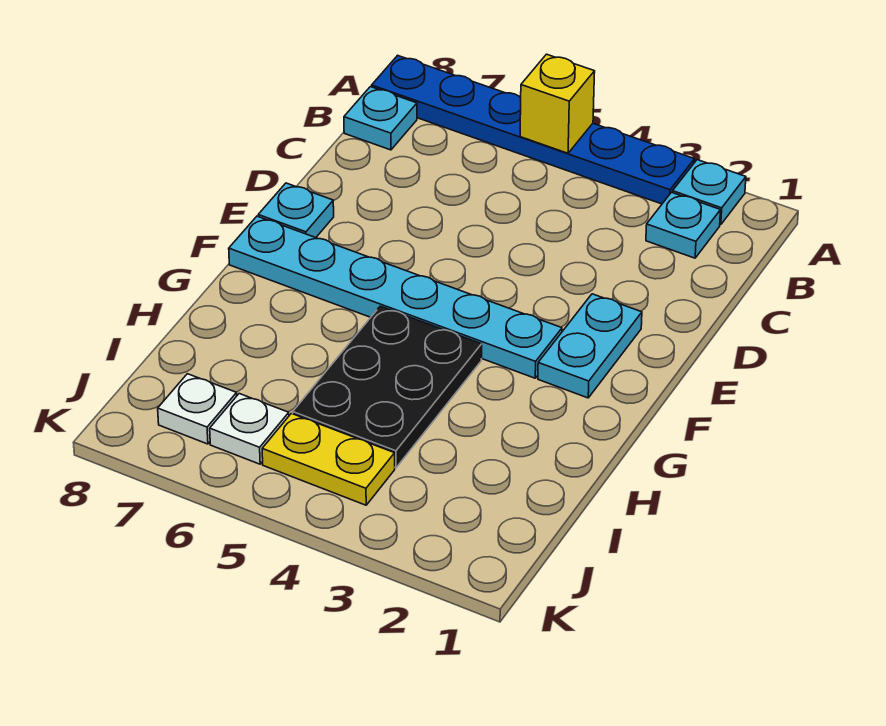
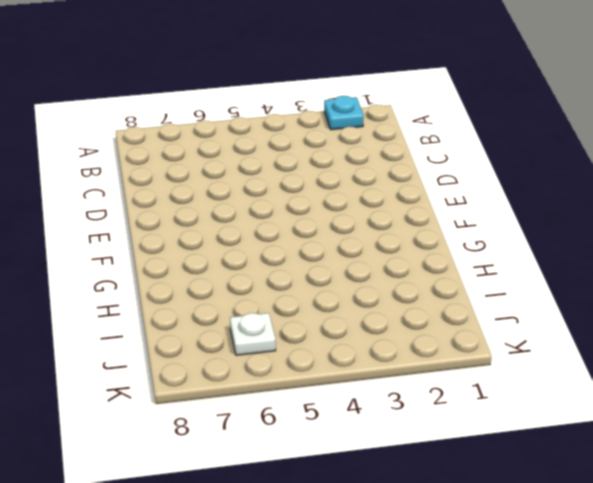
none -> blue plate A3:A8 level 1
none -> cyan plate B2 level 1
none -> cyan plate B8 level 1

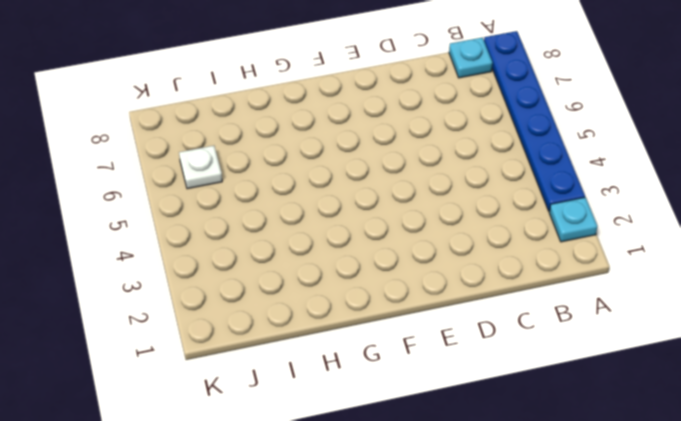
none -> cyan plate B2 level 1
none -> cyan plate E2:F2 level 1
none -> cyan plate E8 level 1

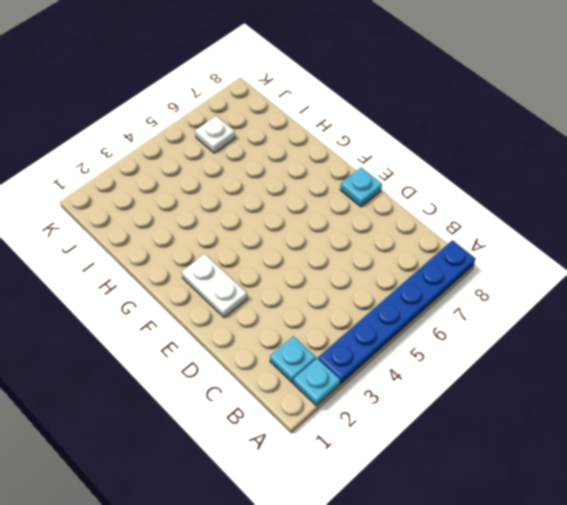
white plate E2:F2 level 1 -> cyan plate E2:F2 level 1
none -> cyan plate B8 level 1
none -> cyan plate F3:F8 level 1
none -> black plate G4:I5 level 1

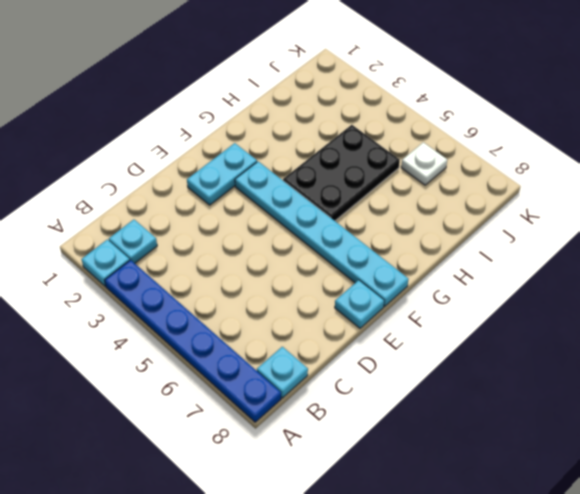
none -> yellow plate J4:J5 level 1
none -> white plate J7 level 1
none -> yellow brick A5 level 2

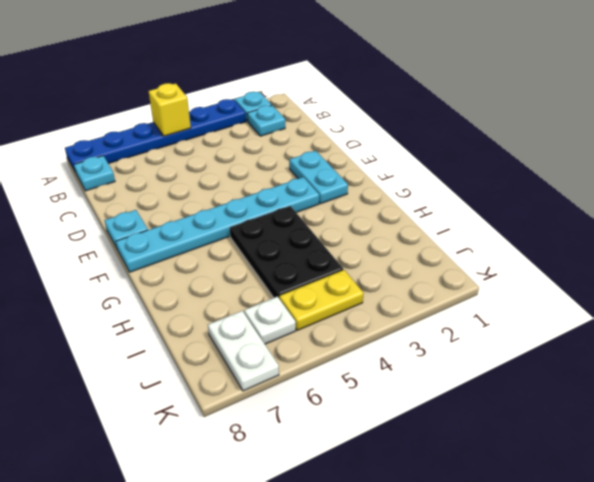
white plate J7:K7 level 1 -> white plate J7 level 1

